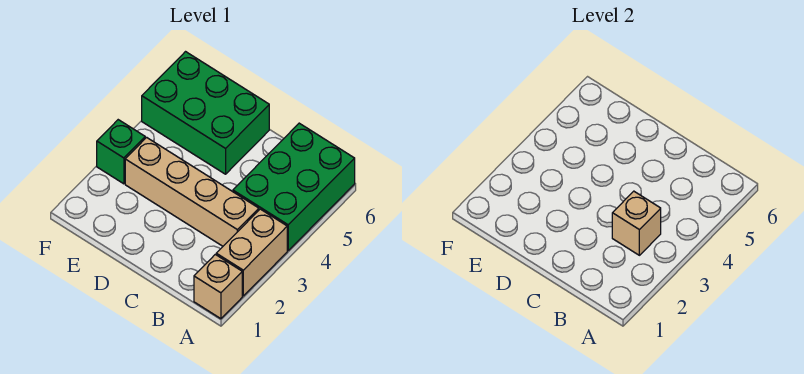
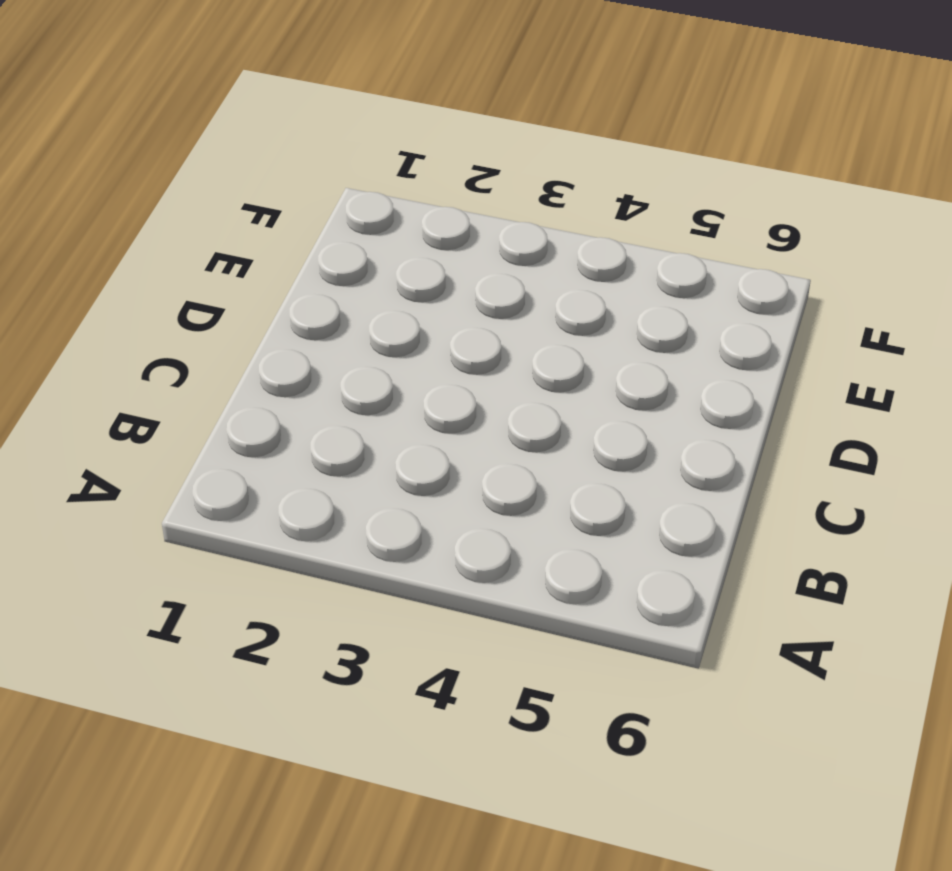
none -> tan brick A1 level 1
none -> tan brick A2:A3 level 1

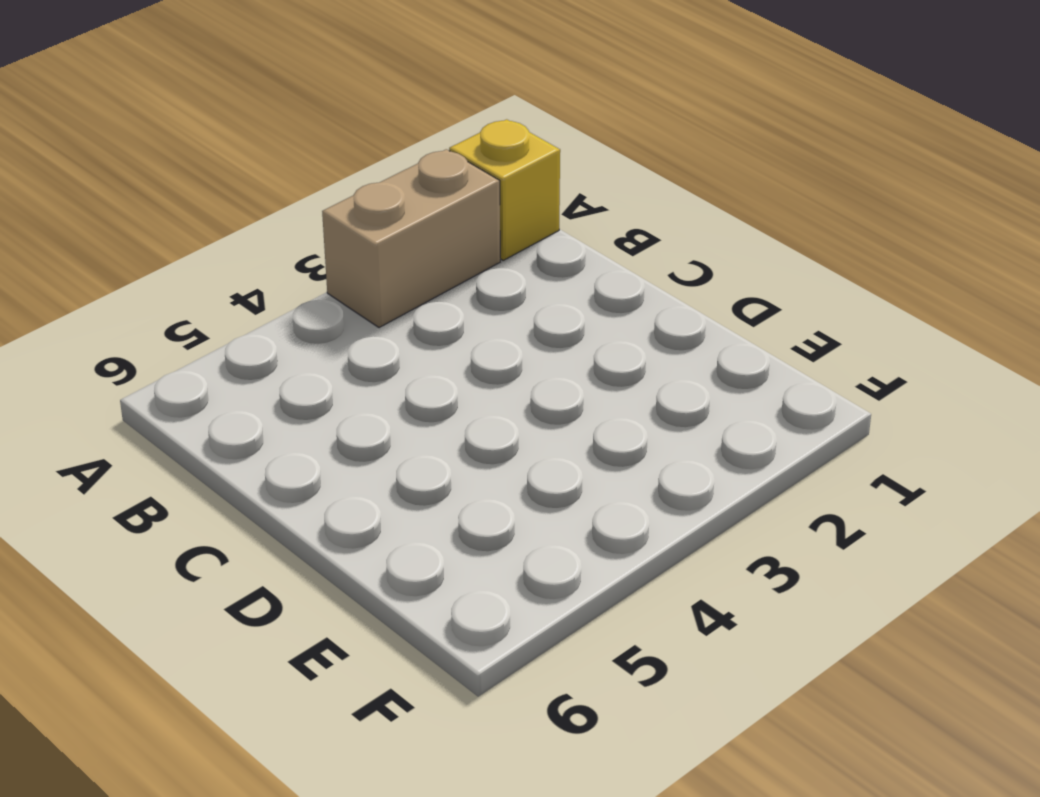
yellow brick A1 level 1 -> tan brick A1 level 1
none -> green brick A4:B6 level 1
none -> tan brick B3:E3 level 1

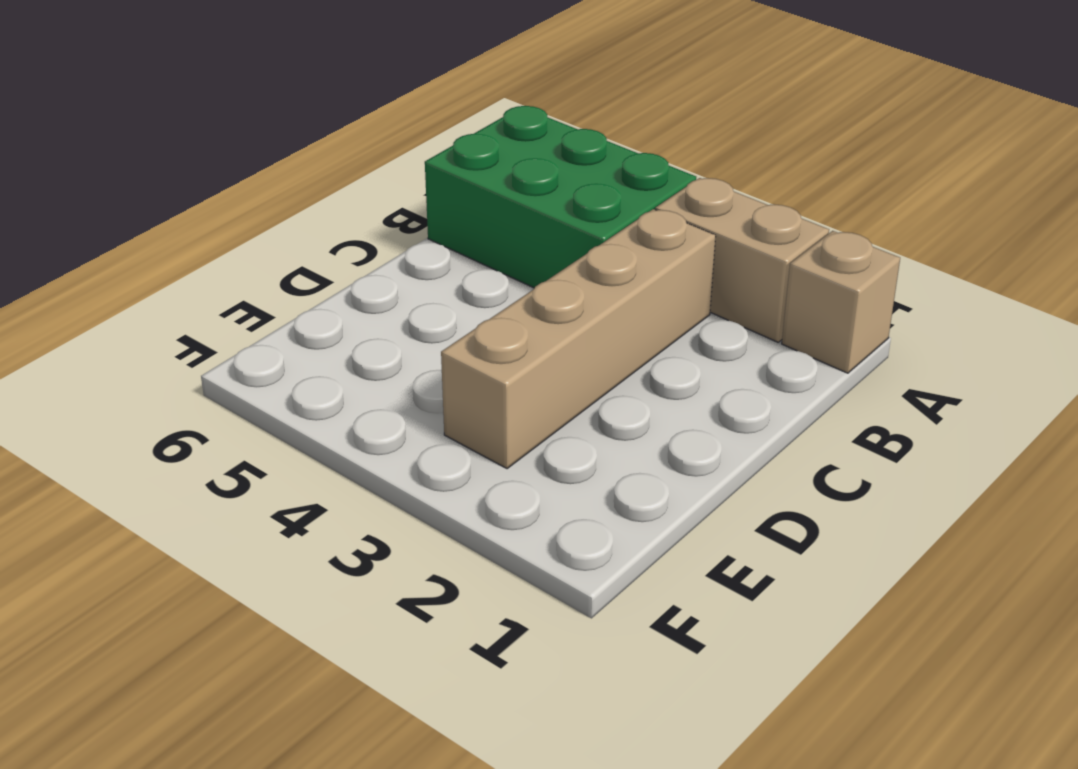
none -> green brick D5:F6 level 1
none -> green brick F3 level 1

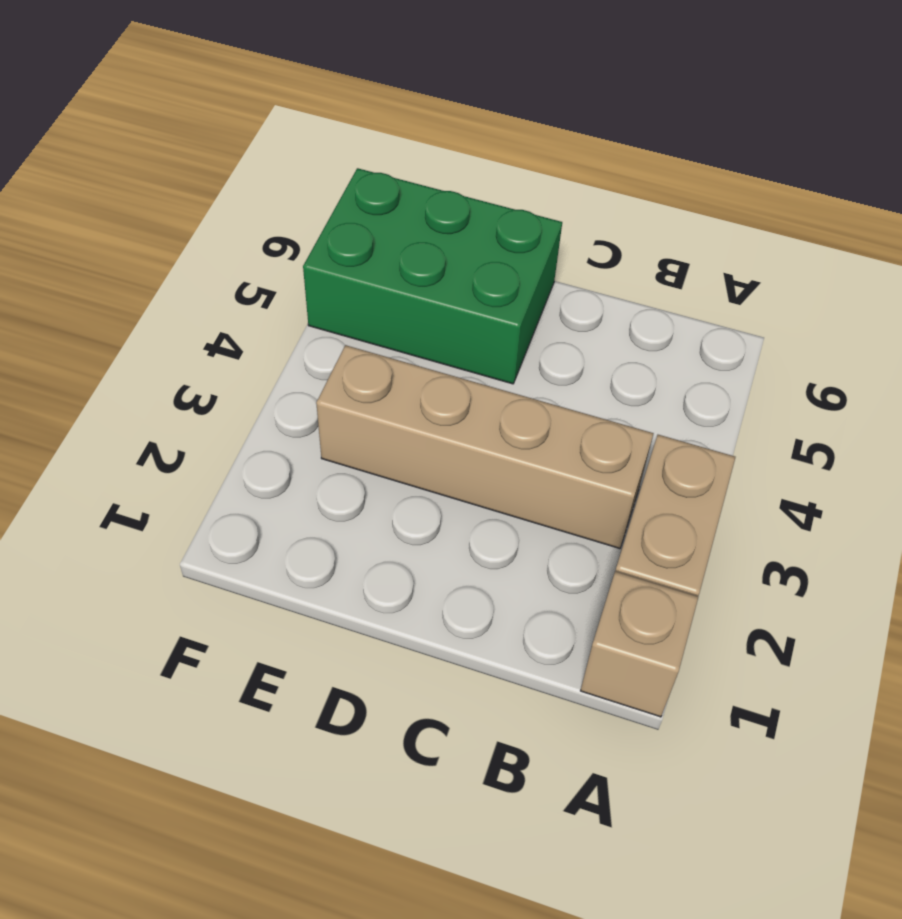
none -> green brick A4:B6 level 1
none -> green brick F3 level 1

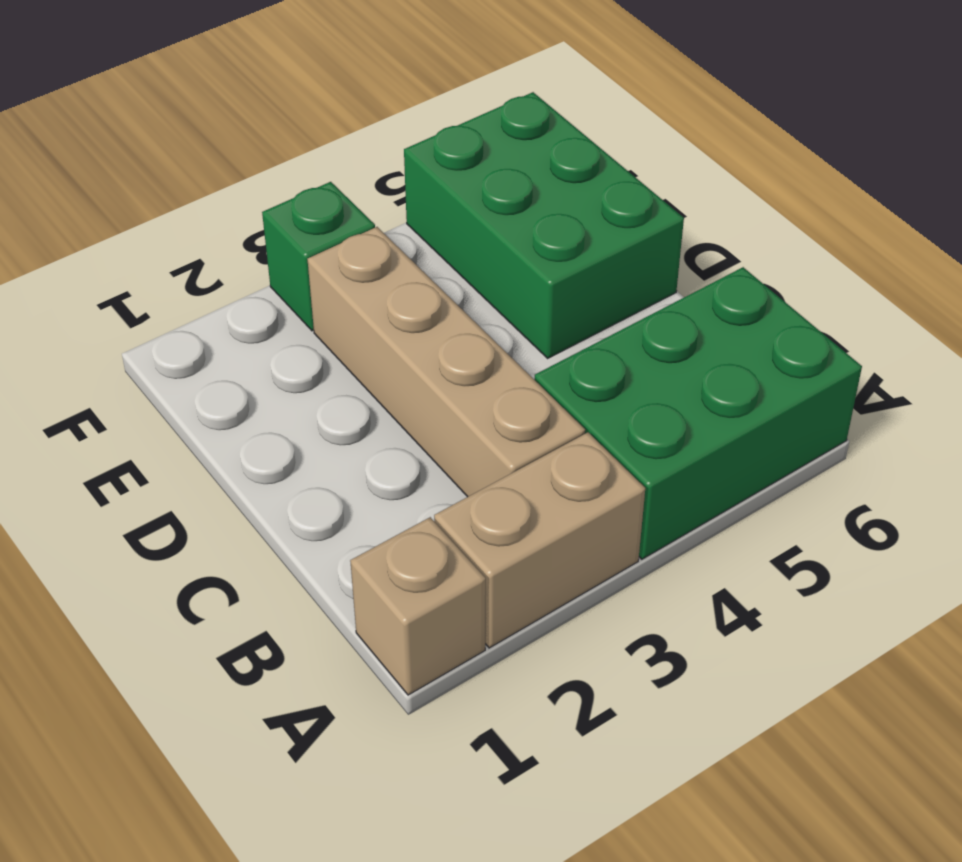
none -> tan brick B3 level 2

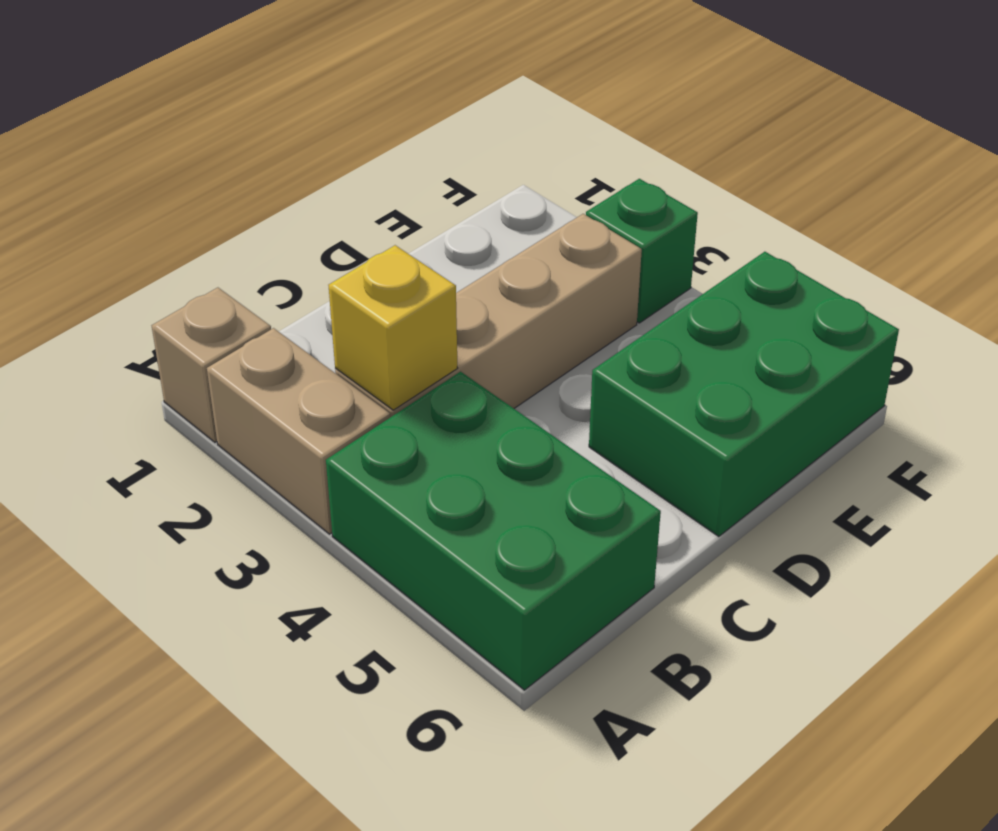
yellow brick B3 level 2 -> tan brick B3 level 2

